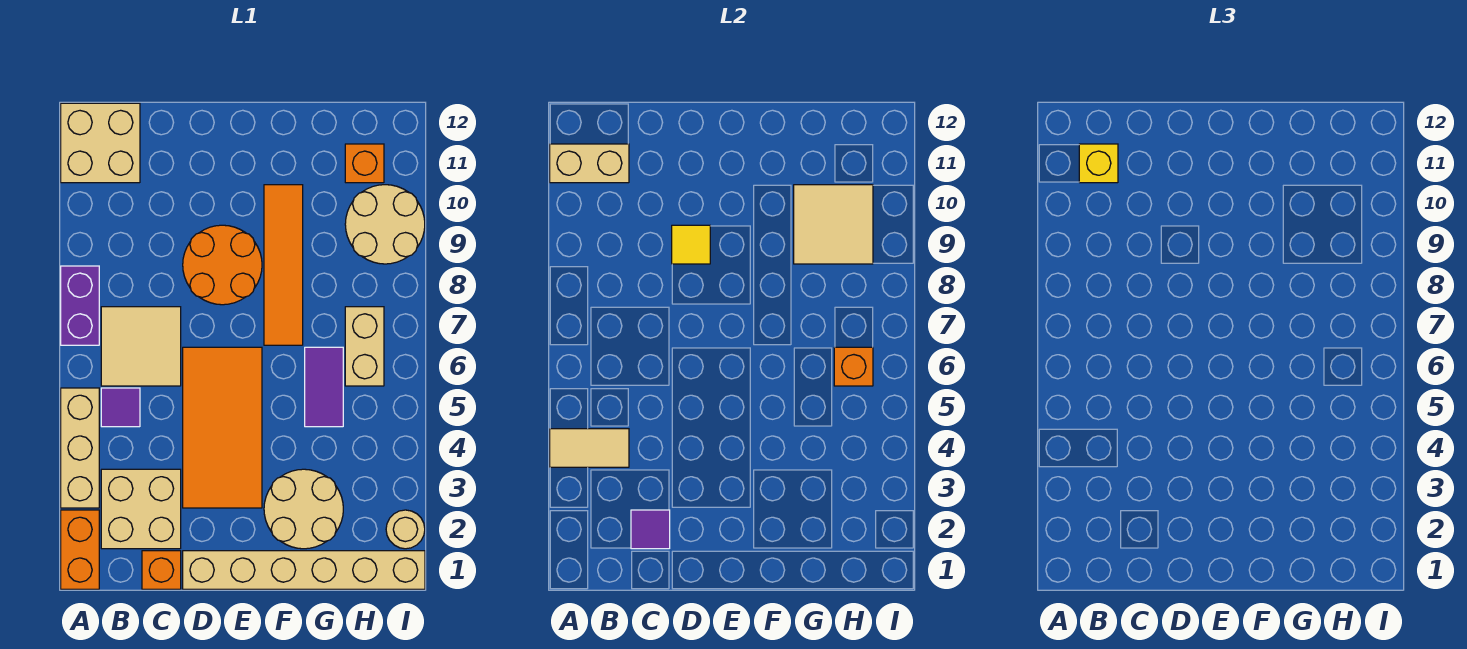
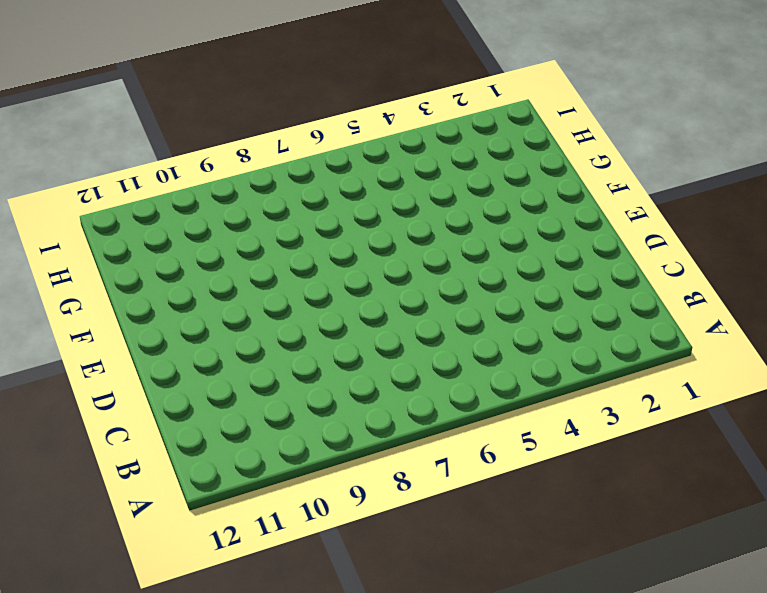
none -> orange brick A1:A2 level 1
none -> tan brick A3:A5 level 1
none -> purple brick A7:A8 level 1

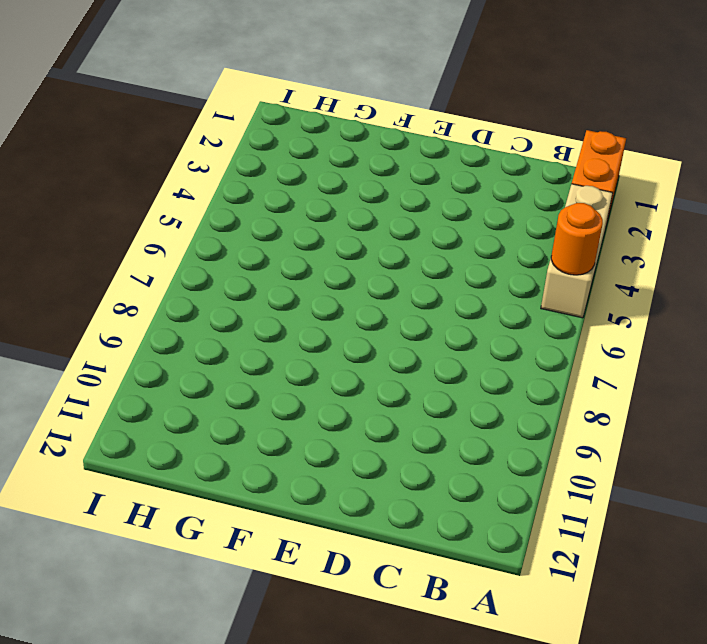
orange round brick A5 level 2 -> none
none -> purple brick A7:A8 level 1
none -> tan brick A11:B12 level 1
none -> tan brick B2:C3 level 1

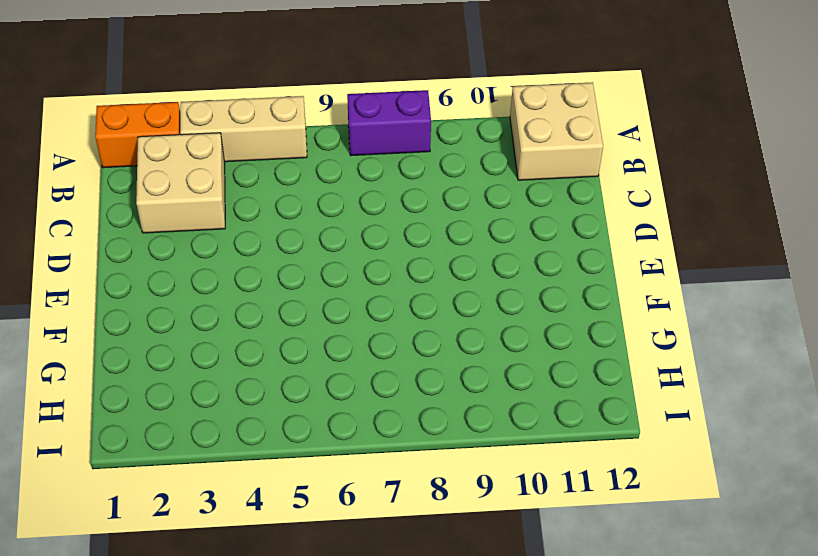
none -> purple tile B5 level 1
none -> tan tile B6:C7 level 1
none -> orange brick C1 level 1

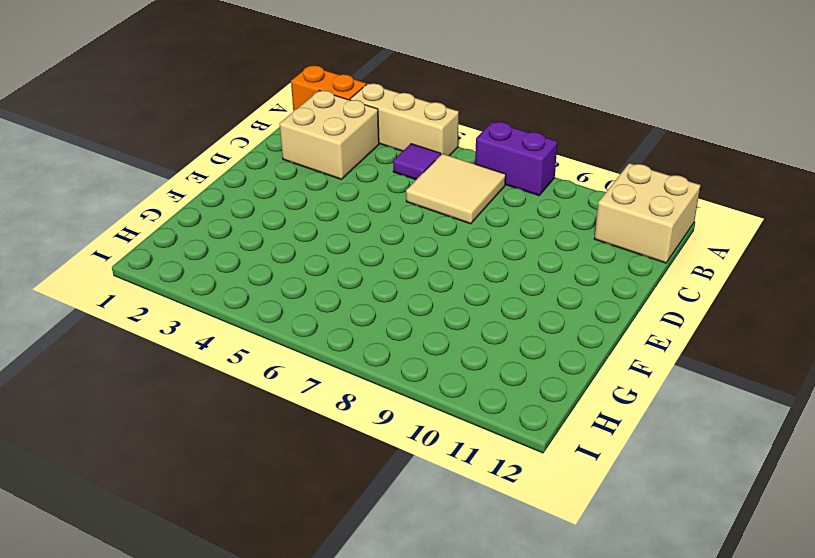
none -> orange brick C1 level 1
none -> tan brick D1:I1 level 1
none -> orange tile D3:E6 level 1

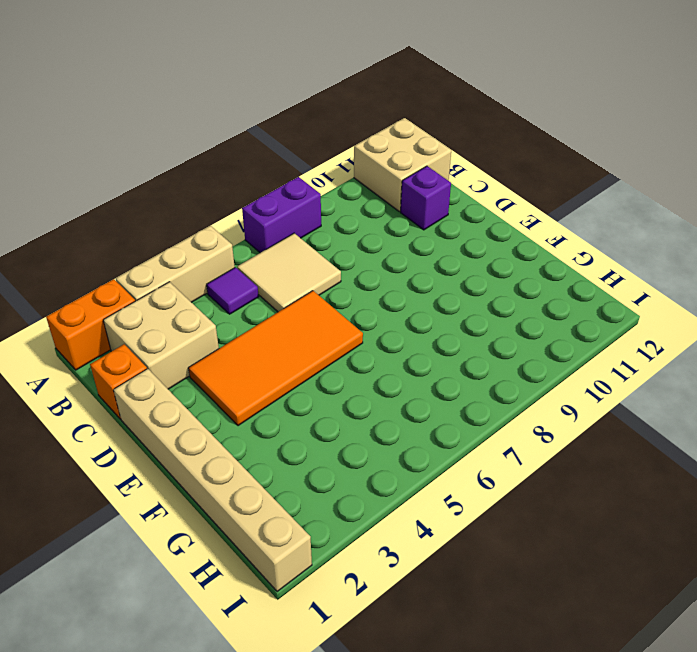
purple brick C11 level 1 -> none
none -> orange round brick D8:E9 level 1
none -> tan round brick F2:G3 level 1
none -> orange tile F7:F10 level 1

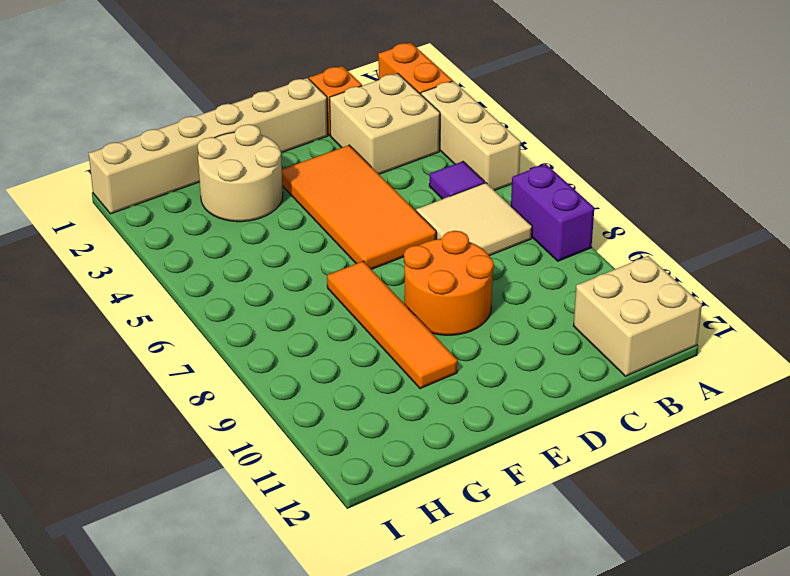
none -> purple tile G5:G6 level 1
none -> tan brick H6:H7 level 1
none -> tan round brick H9:I10 level 1

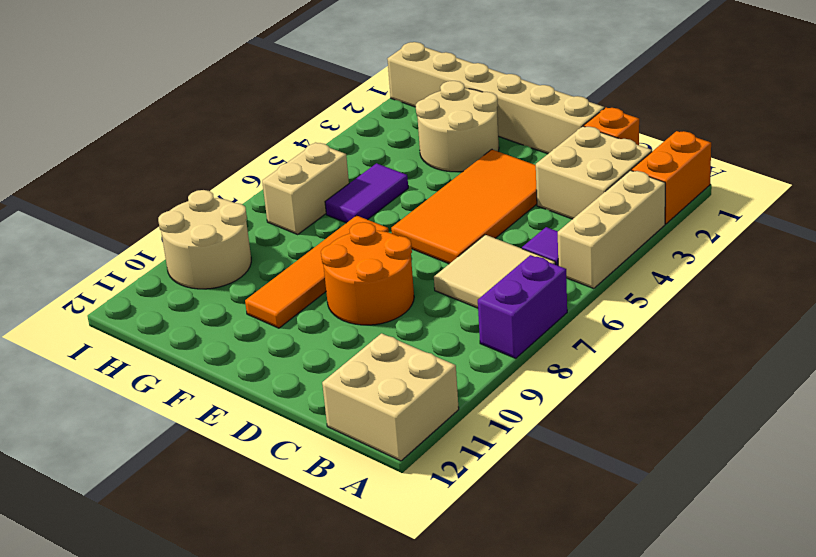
none -> orange brick H11 level 1
none -> tan round brick I2 level 1
none -> tan tile A4:B4 level 2

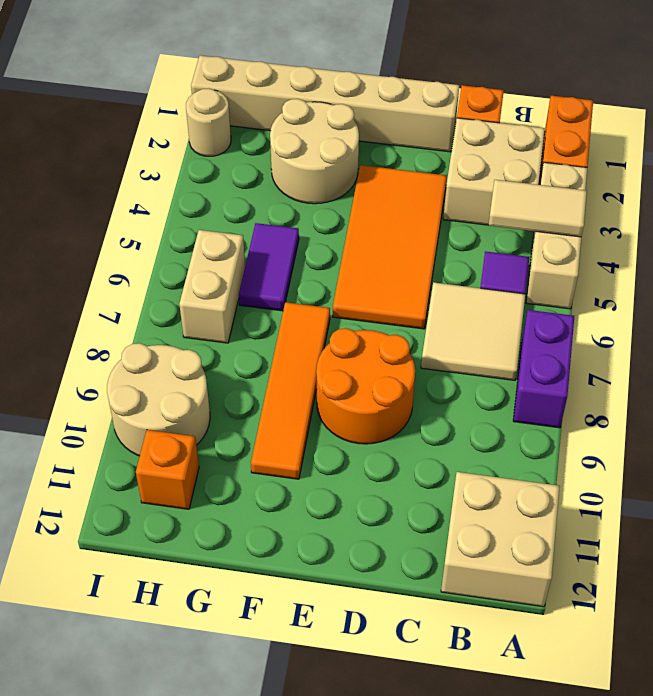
none -> tan brick A11:B11 level 2
none -> purple tile C2 level 2
none -> yellow tile D9 level 2

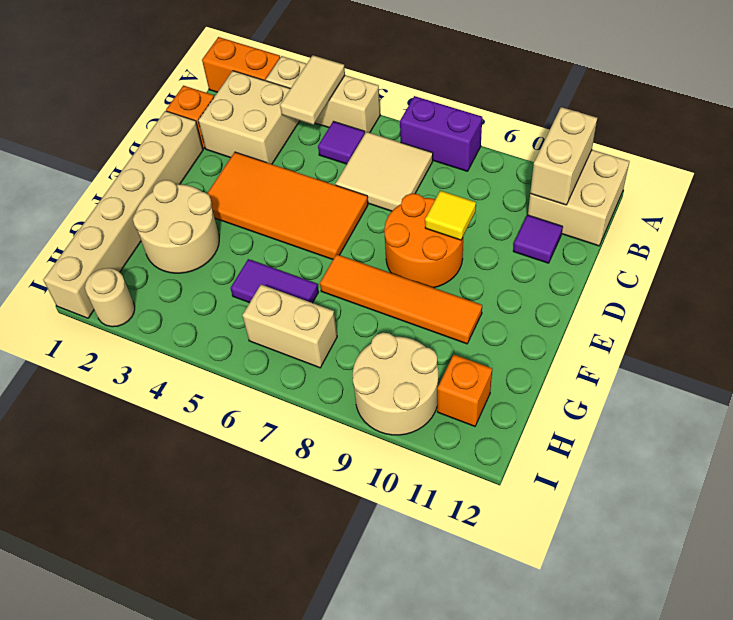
purple tile C11 level 1 -> purple tile C2 level 2
none -> tan tile G9:H10 level 2
none -> orange brick H6 level 2
none -> yellow brick B11 level 3

